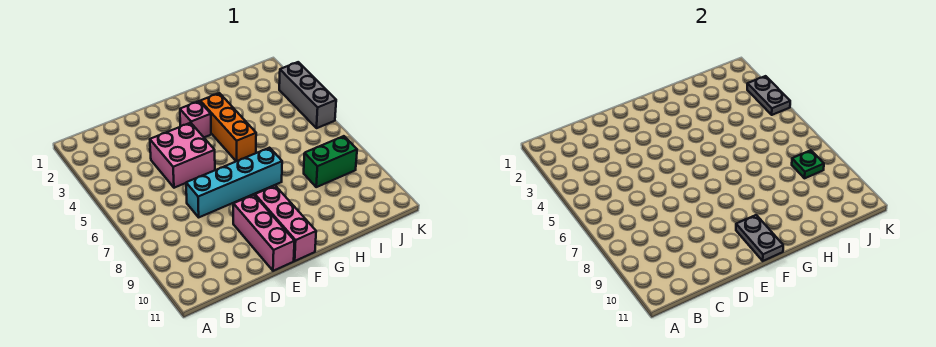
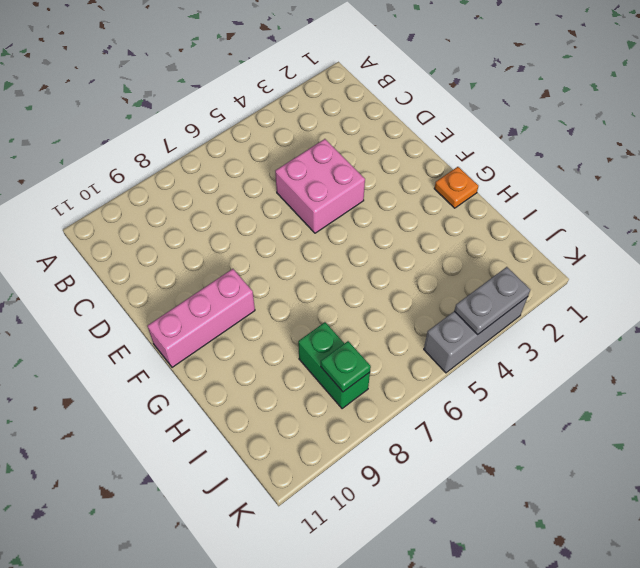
orange plate G1 level 1 -> none
none -> cyan brick D7:G7 level 1
none -> pink brick E9:E11 level 1

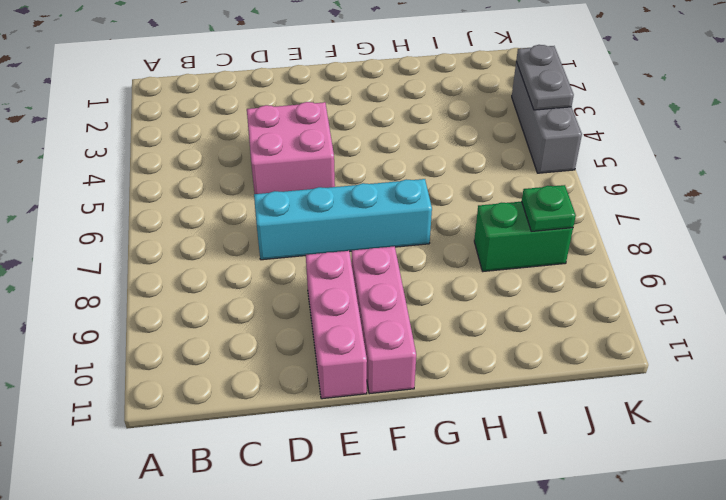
none -> pink brick F3 level 1
none -> orange brick G3:G5 level 1

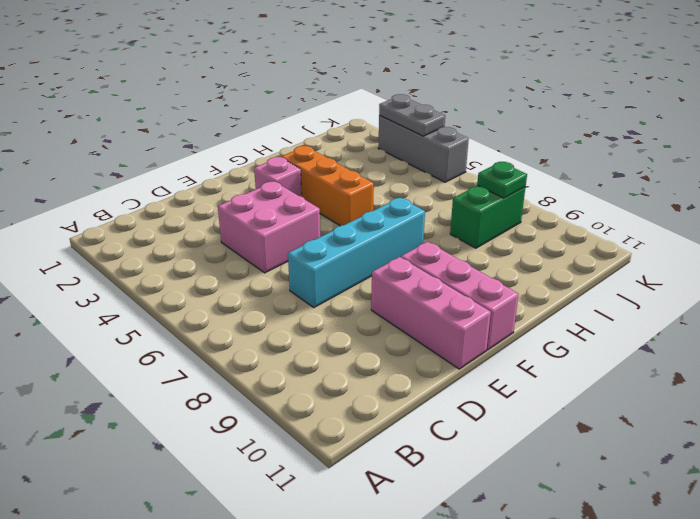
none -> grey plate F10:F11 level 2

